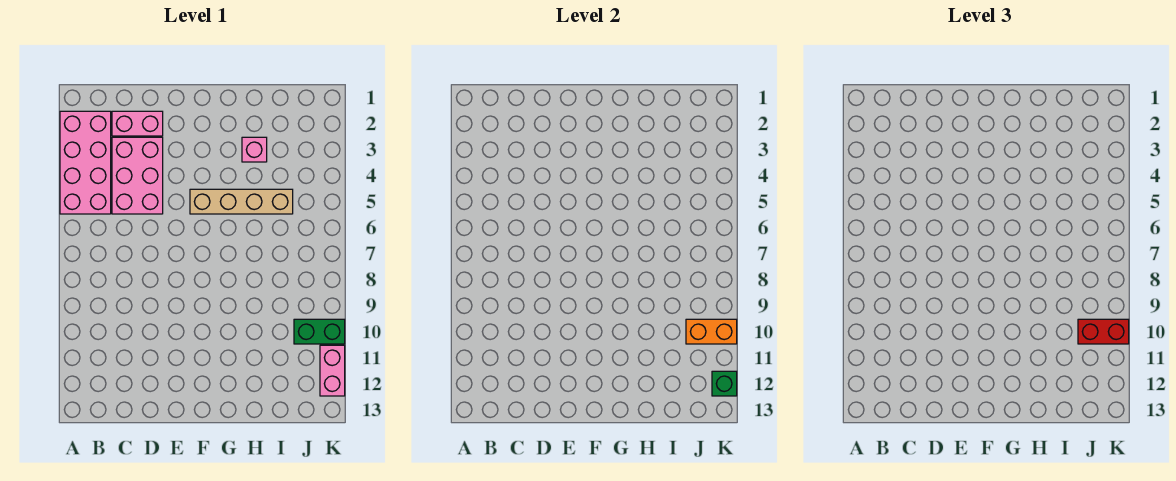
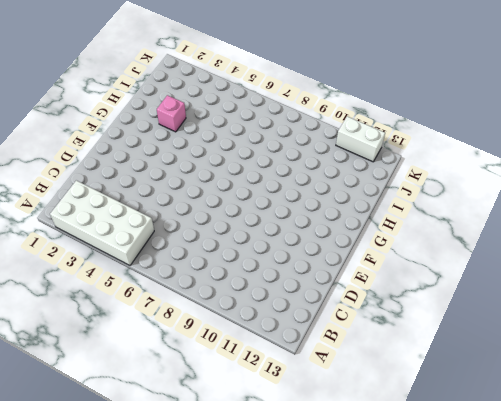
white brick A2:B5 level 1 -> pink brick A2:B5 level 1
white brick K11:K12 level 1 -> pink brick K11:K12 level 1
none -> pink brick C2:D2 level 1
none -> pink brick C3:D5 level 1

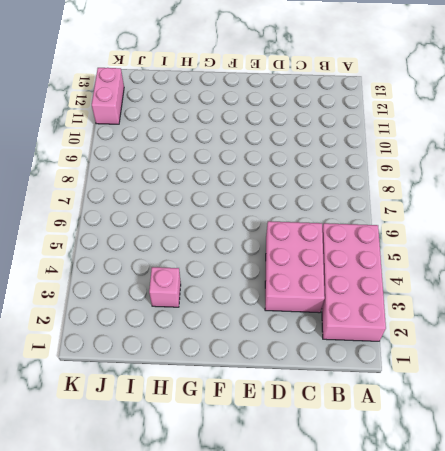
none -> pink brick C2:D2 level 1
none -> tan brick F5:I5 level 1

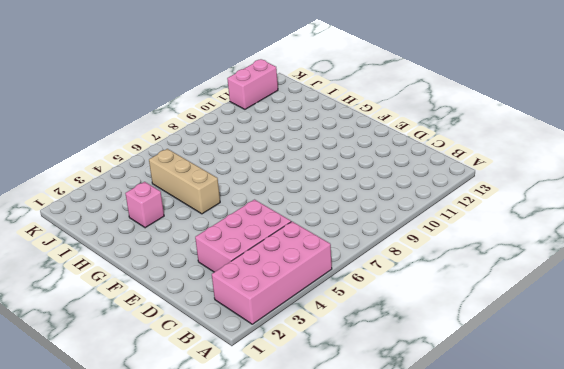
tan brick G5:I5 level 1 -> tan brick F5:I5 level 1
none -> pink brick C2:D2 level 1
none -> green brick J10:K10 level 1

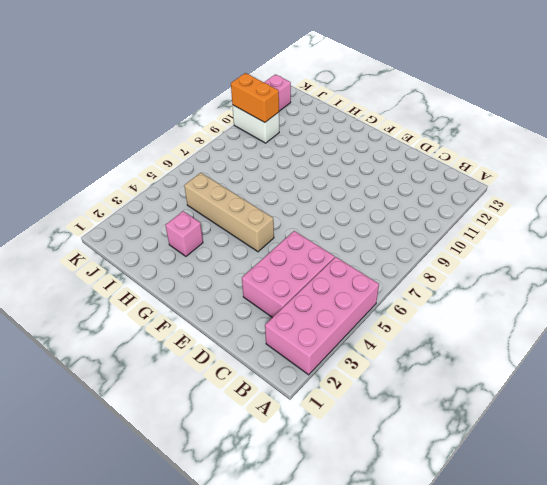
white brick J10:K10 level 1 -> green brick J10:K10 level 1
none -> pink brick C2:D2 level 1
none -> green brick K12 level 2

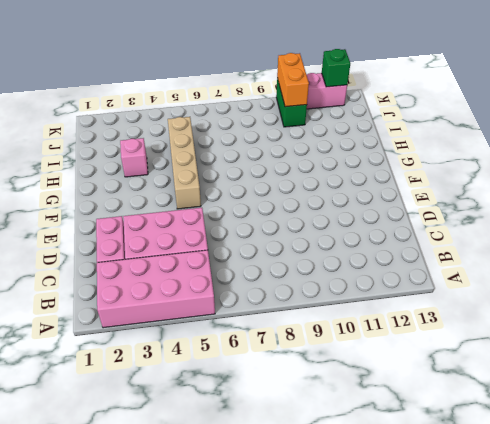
none -> red brick J10:K10 level 3

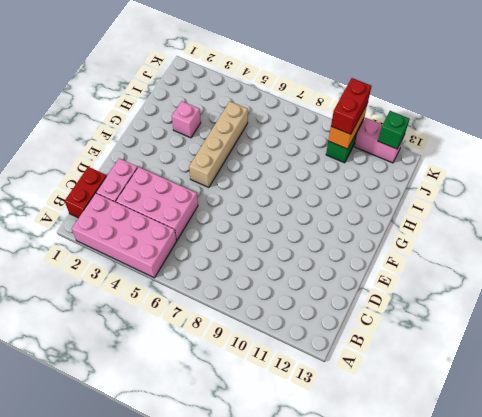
red brick B1:C1 level 1 -> none

